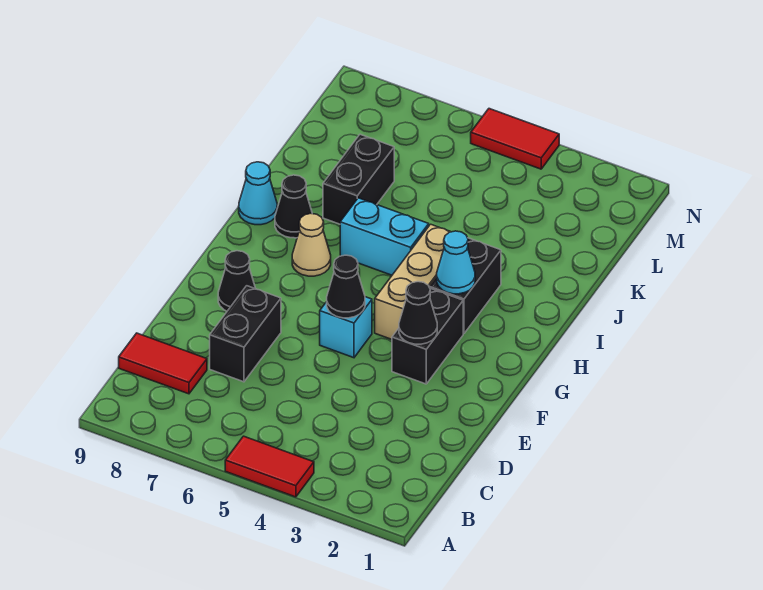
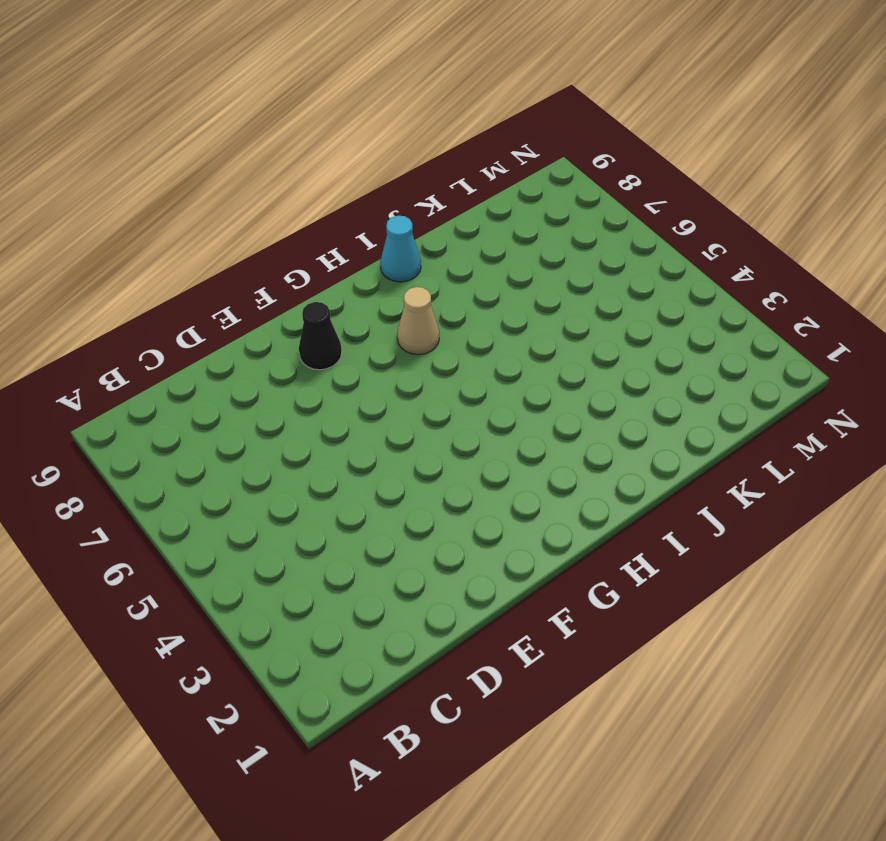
none -> red tile A4:A5 level 1
none -> red tile C8:C9 level 1
none -> black brick D7:E7 level 1

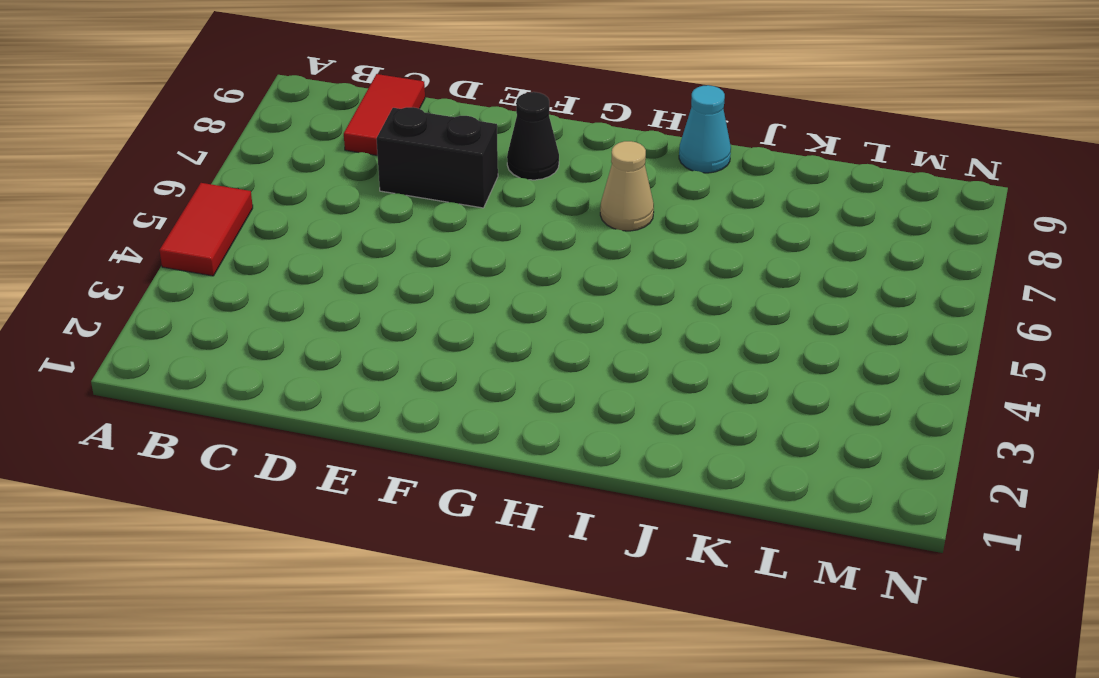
none -> black brick F3:G3 level 1
none -> cyan brick F5 level 1
none -> tan brick G4:I4 level 1

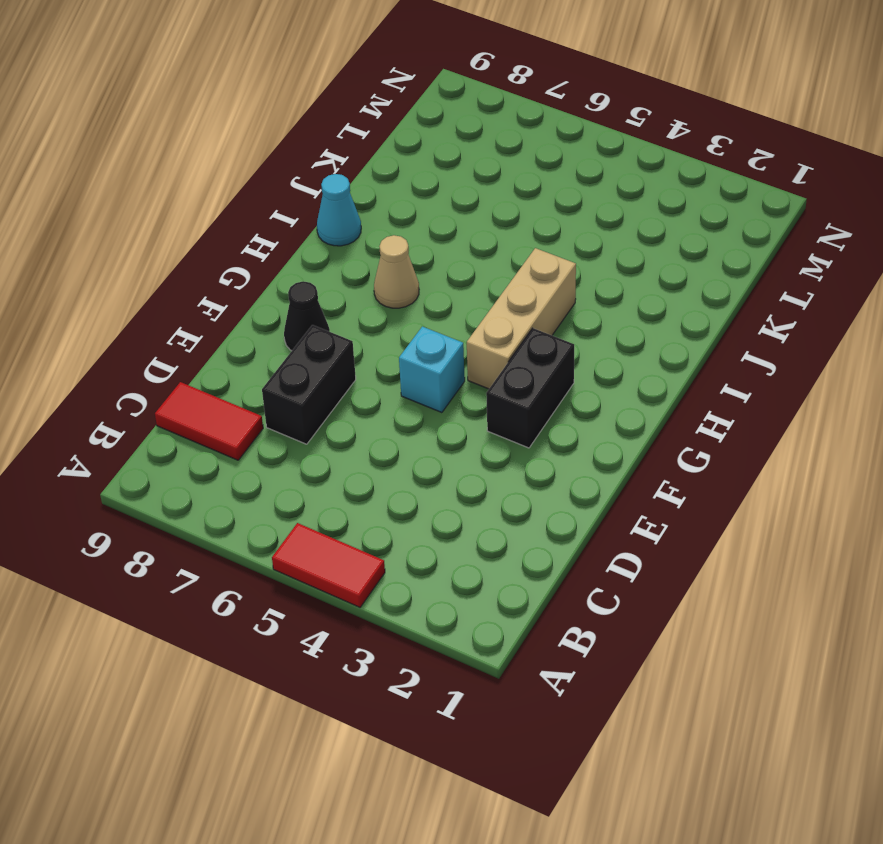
none -> black brick H3:I3 level 1
none -> cyan brick I5:I6 level 1
none -> black cone I8 level 1

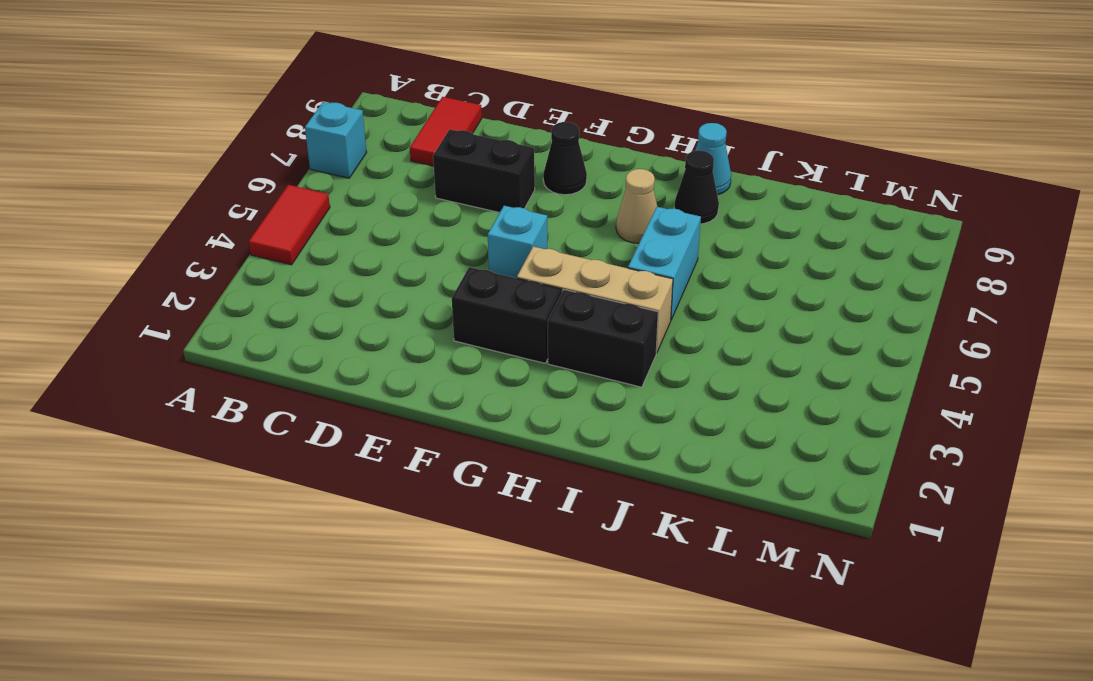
cyan brick A7 level 1 -> none
none -> black brick J7:K7 level 1
none -> red tile N4:N5 level 1
none -> black cone F3 level 2

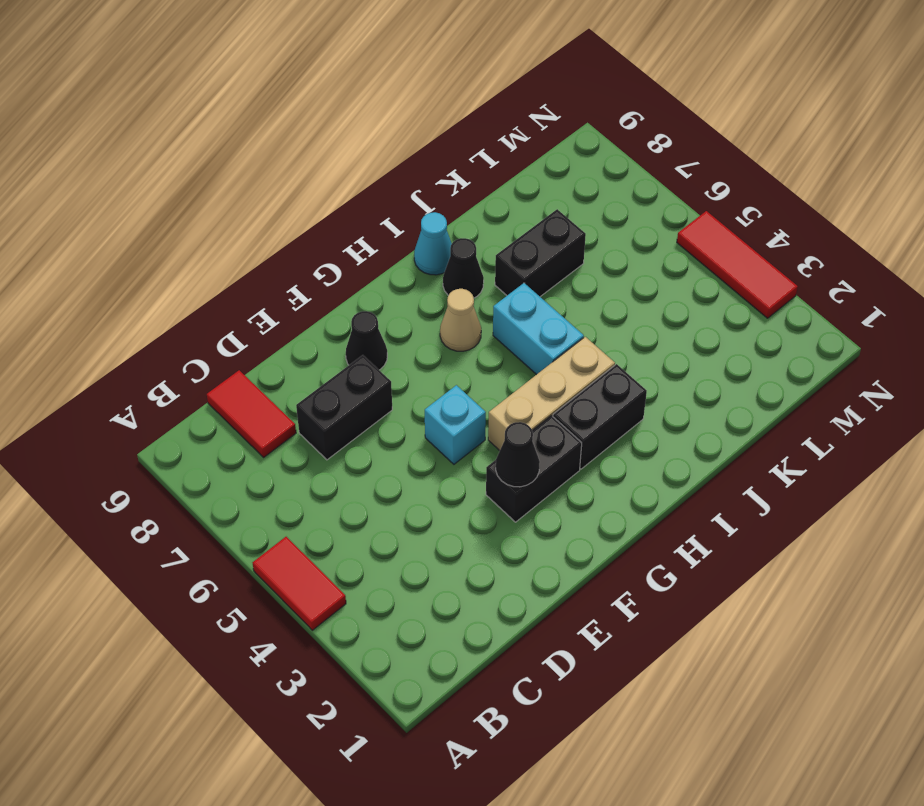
red tile N3:N5 level 1 -> red tile N4:N5 level 1
none -> black cone F5 level 2
none -> cyan cone H3 level 2

